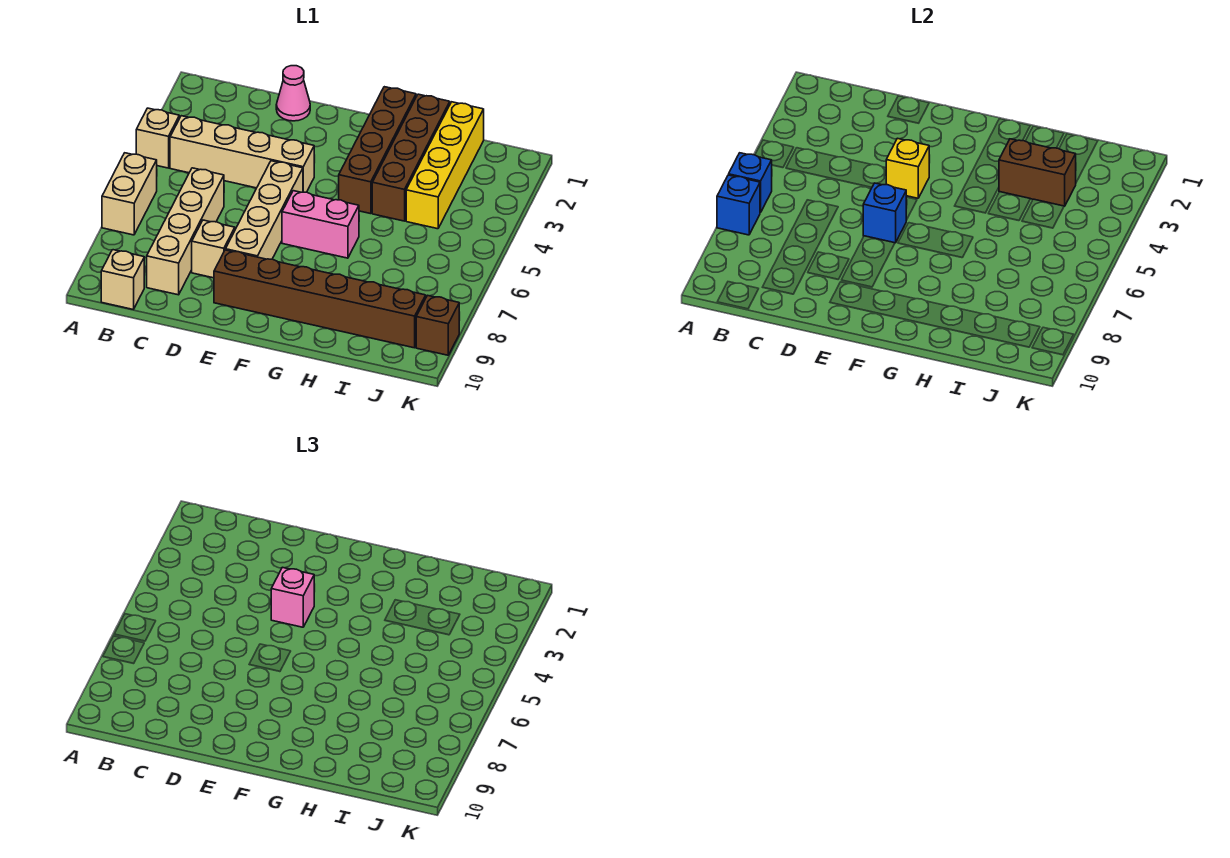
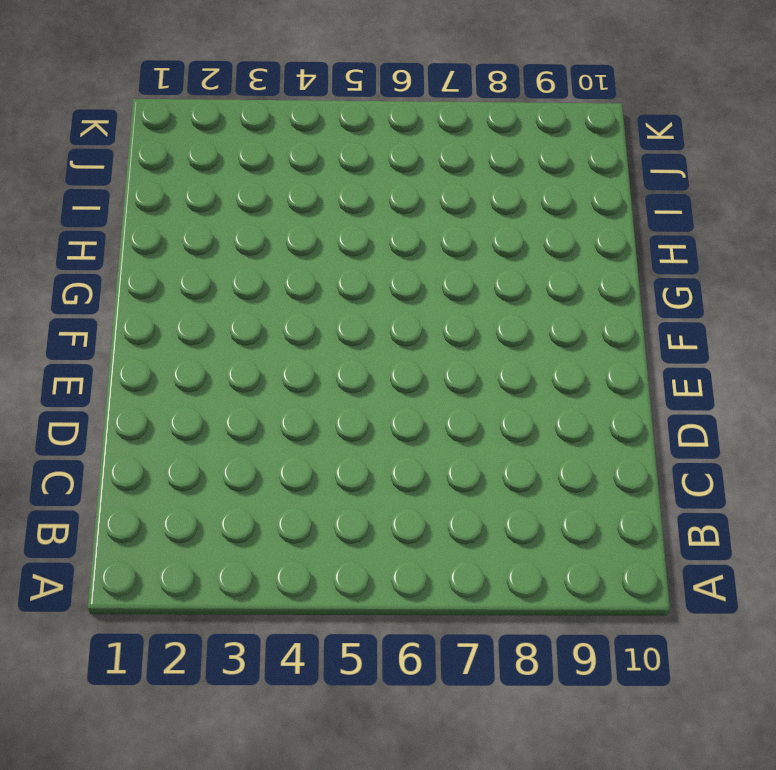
none -> tan brick A4 level 1
none -> tan brick A6:A7 level 1
none -> tan brick B4:E4 level 1

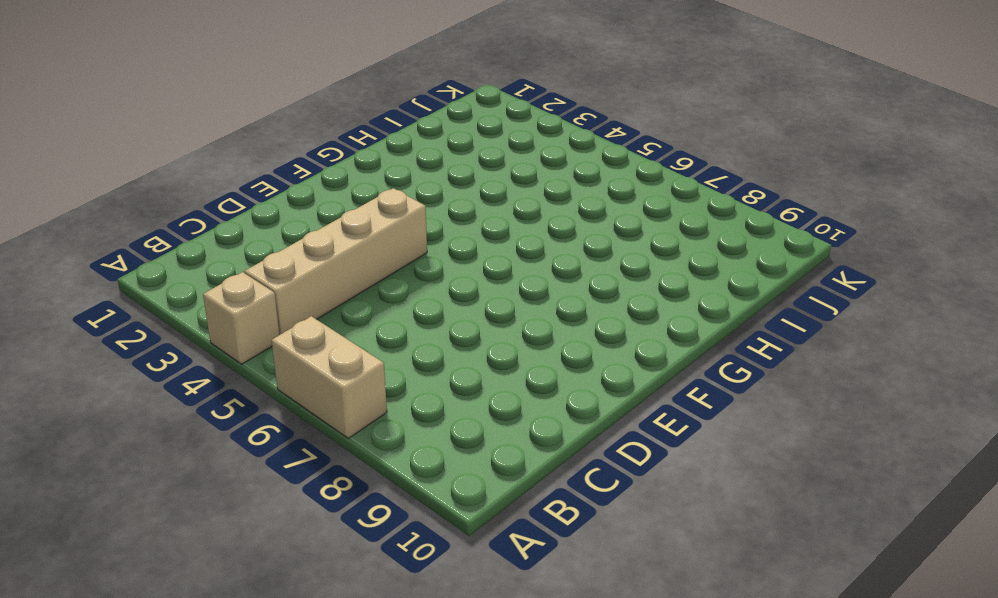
none -> tan brick B10 level 1
none -> tan brick C6:C9 level 1
none -> pink cone D1 level 1

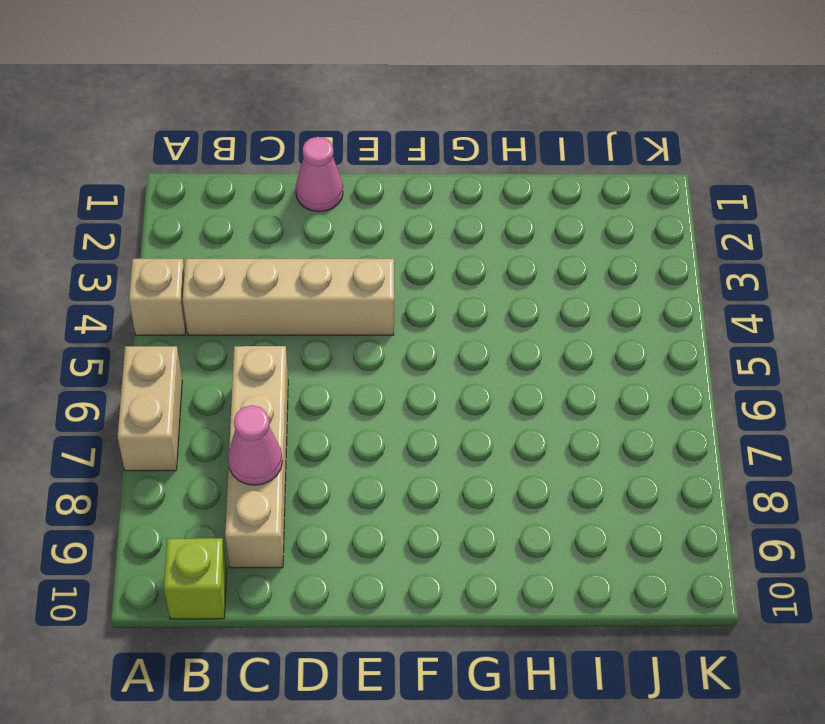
lime brick B10 level 1 -> tan brick B10 level 1
pink cone C8 level 2 -> none
none -> tan brick D8 level 1
none -> tan brick E5:E8 level 1
none -> brown brick E9:J9 level 1

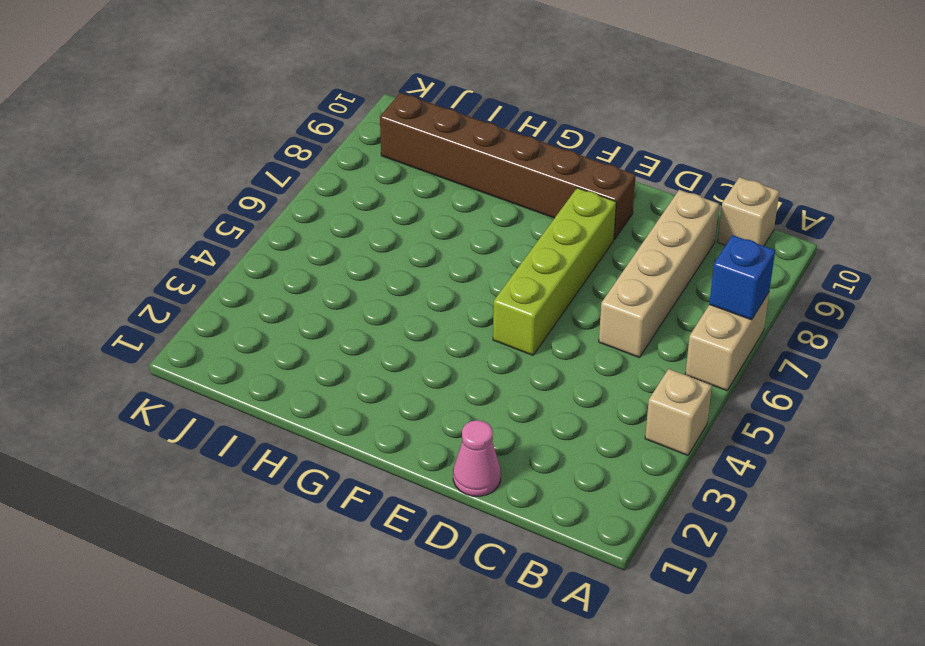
lime brick E5:E8 level 1 -> tan brick E5:E8 level 1
none -> tan brick B4:E4 level 1
none -> tan brick D8 level 1
none -> pink brick F6:G6 level 1

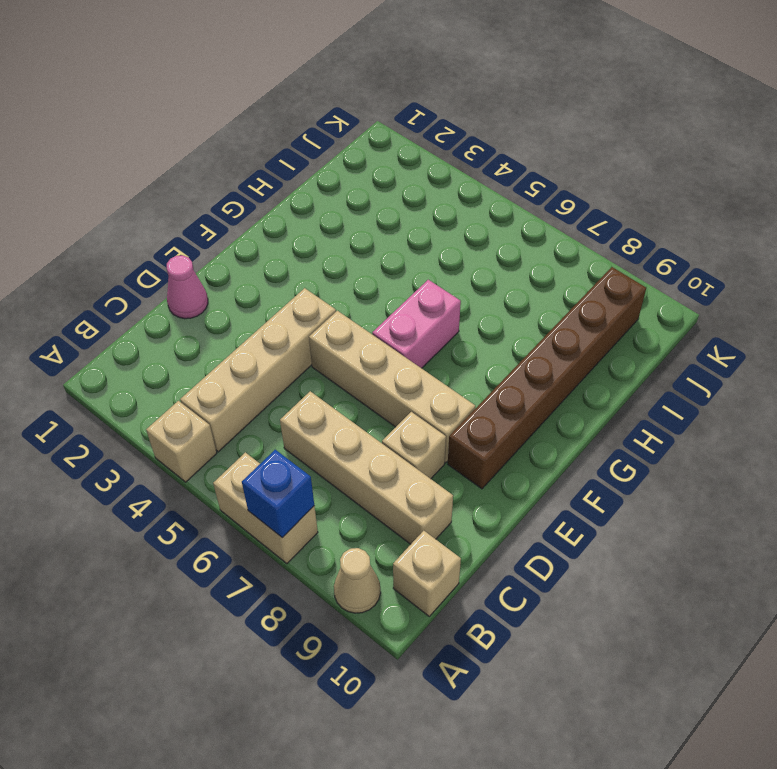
tan cone A9 level 1 -> none
none -> brown brick G1:G4 level 1
none -> brown brick H1:H4 level 1
none -> yellow brick I1:I4 level 1

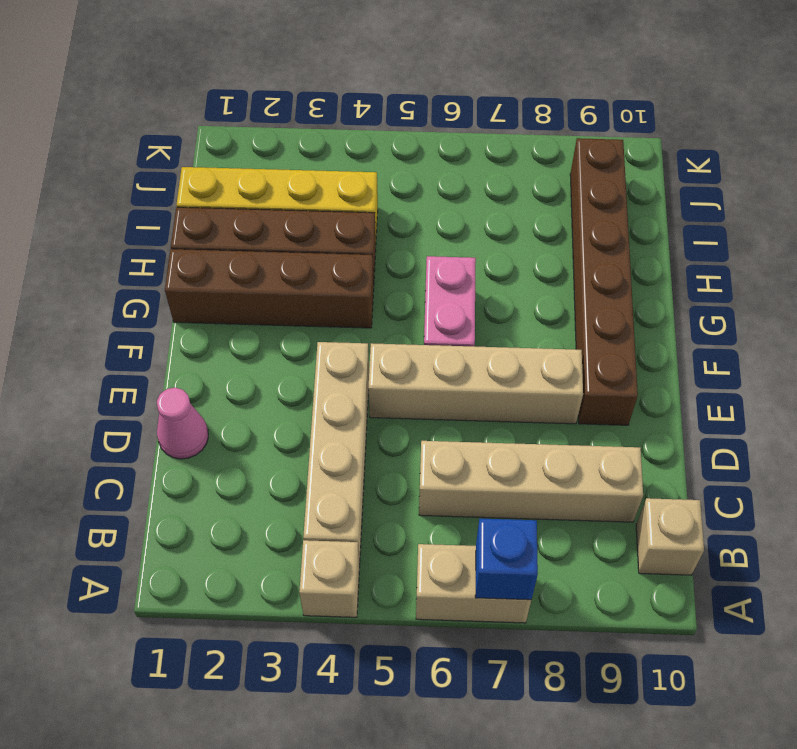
none -> tan brick D8 level 1
none -> brown brick K9 level 1
none -> blue brick A6 level 2

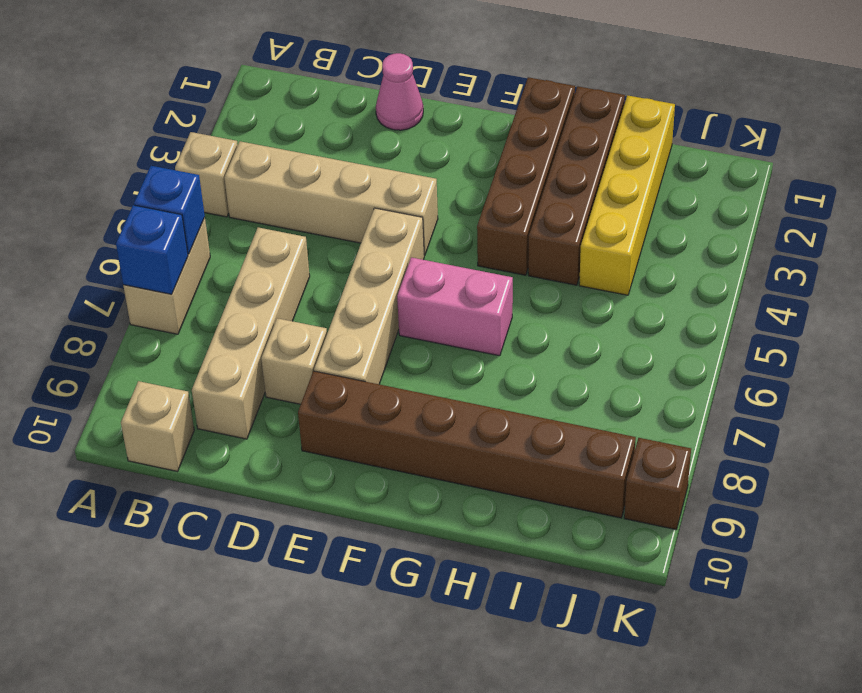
none -> yellow brick E4 level 2
none -> blue brick E6 level 2
none -> brown brick H3:I3 level 2

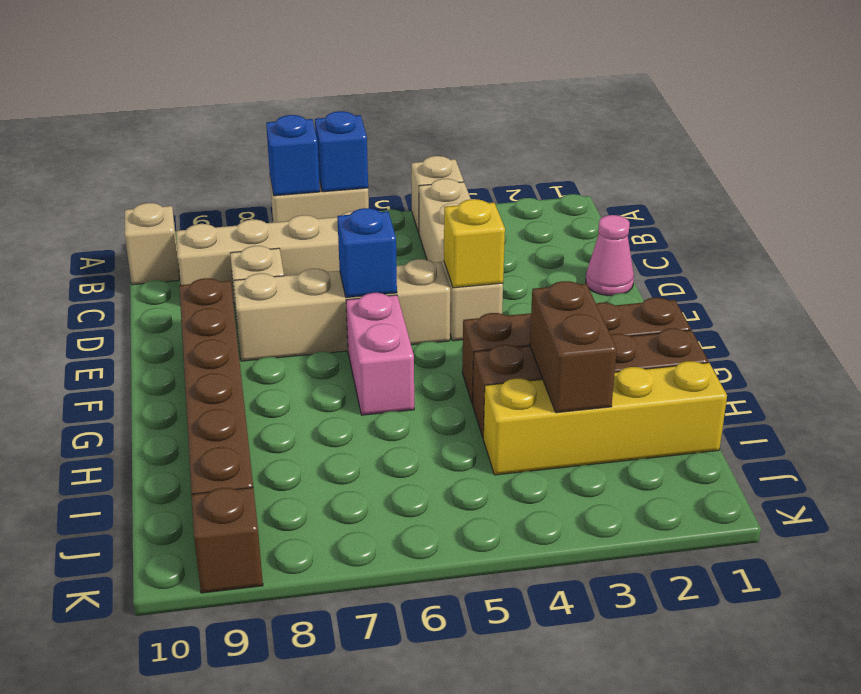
none -> pink brick E4 level 3

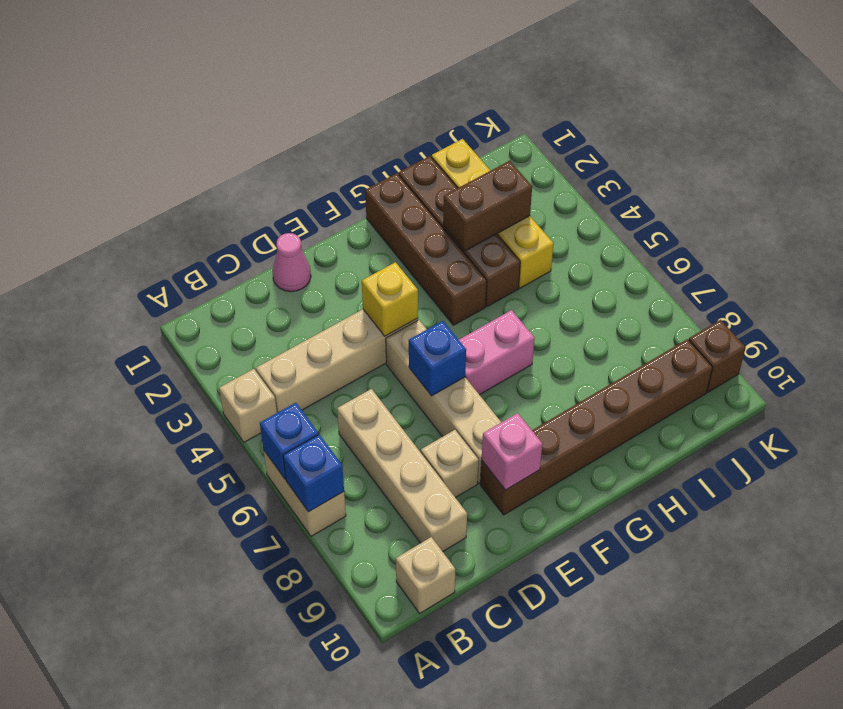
pink brick E9 level 2 -> pink brick E4 level 3

